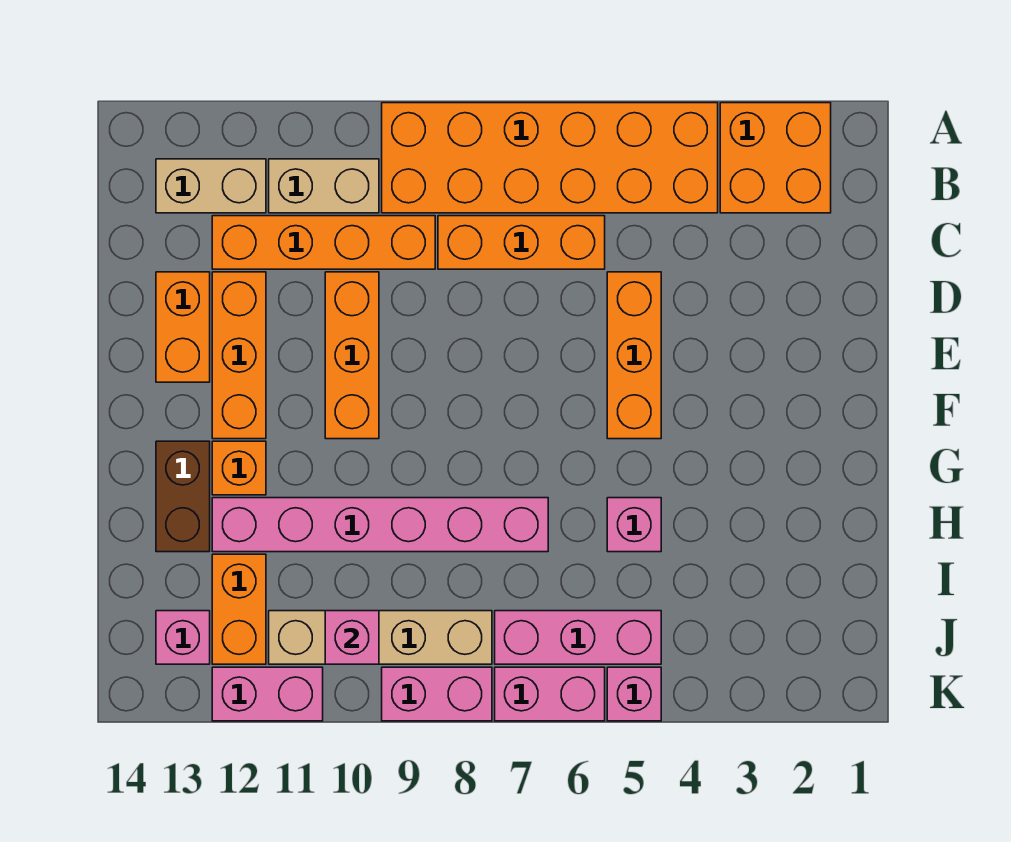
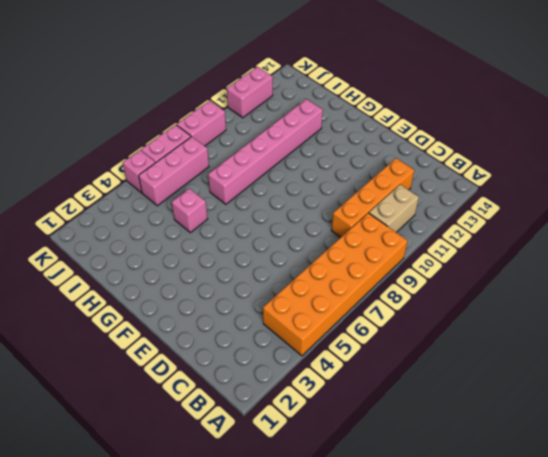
none -> orange brick A2:B3 level 1
none -> tan brick B12:B13 level 1
none -> orange brick C6:C8 level 1

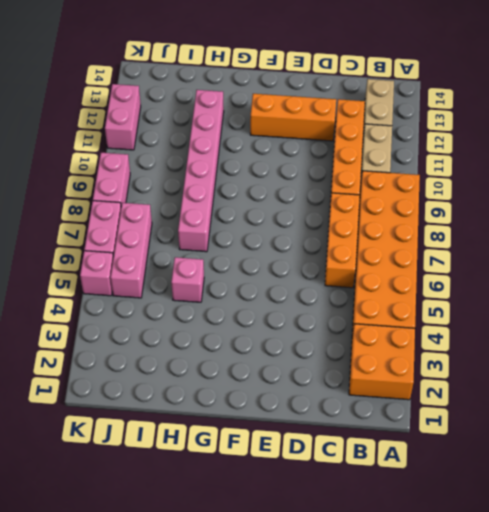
none -> orange brick D5:F5 level 1
none -> orange brick D10:F10 level 1
none -> orange brick D13:E13 level 1

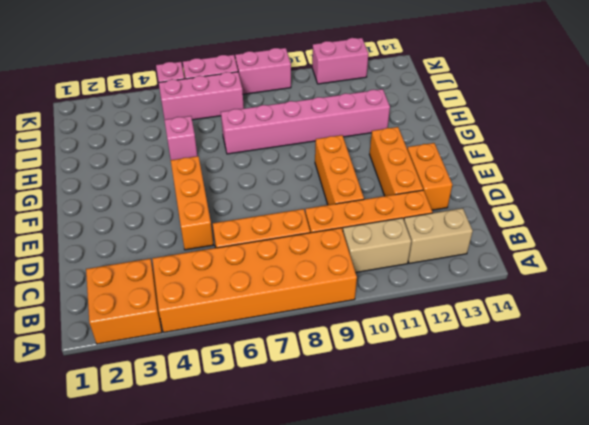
none -> orange brick G12 level 1
none -> brown brick G13:H13 level 1
none -> orange brick I12:J12 level 1

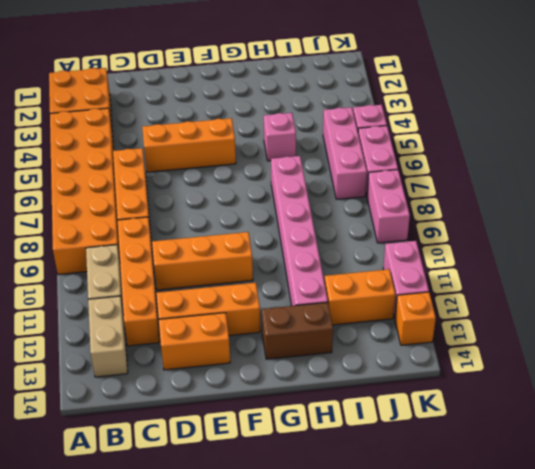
orange brick K13 level 1 -> orange brick G12 level 1
none -> tan brick J8:J11 level 1
none -> pink brick J13 level 1
none -> pink brick J10 level 2

